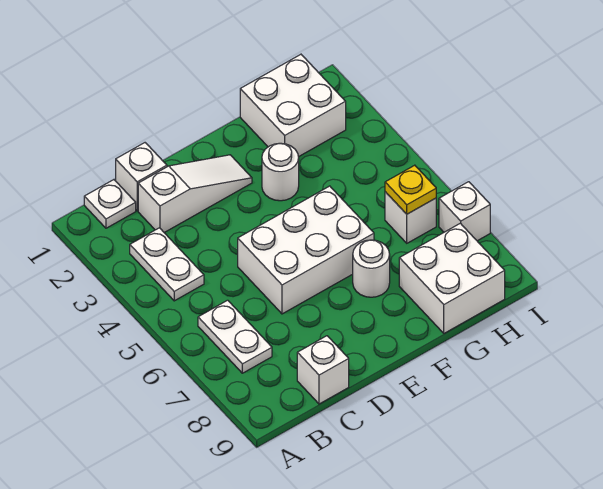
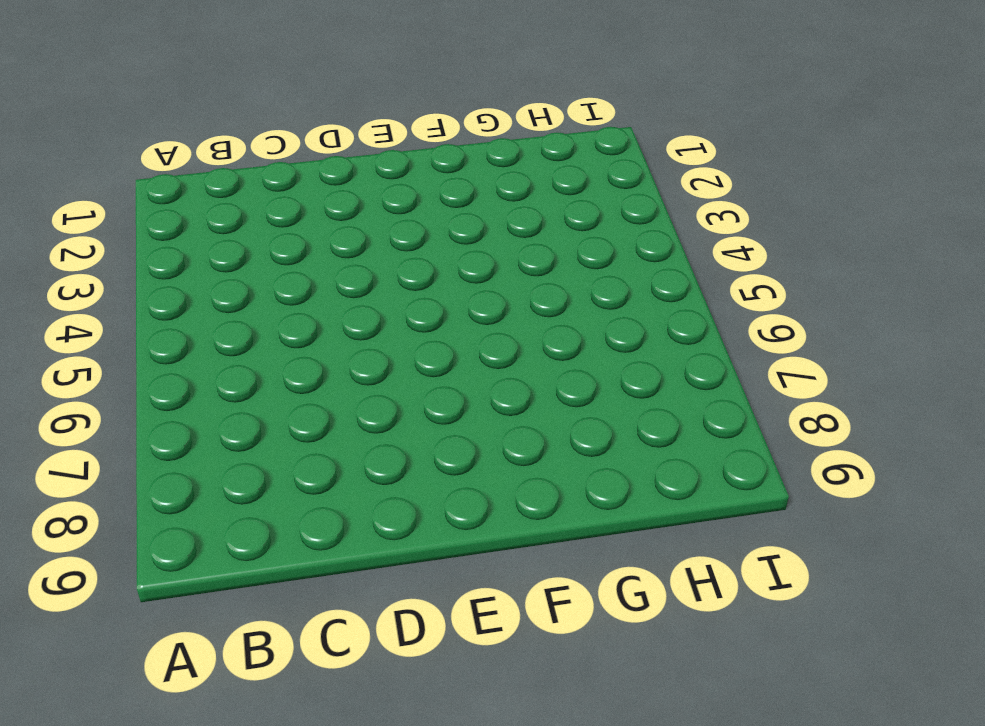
none -> white plate B1 level 1
none -> white plate B3:B4 level 1
none -> white plate B6:B7 level 1

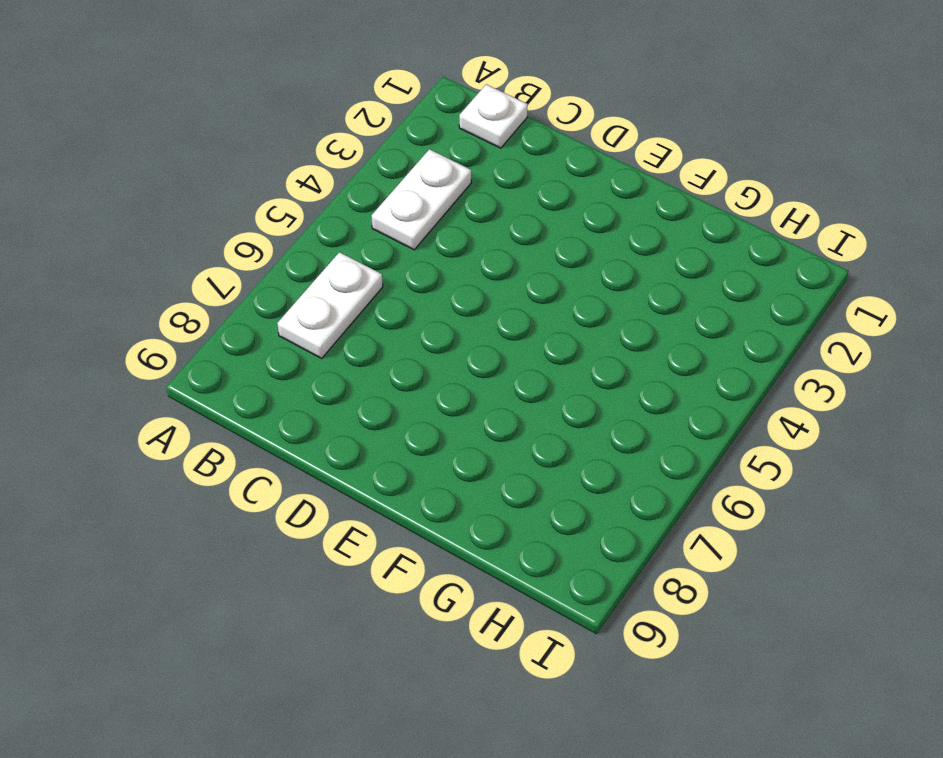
none -> white brick C1 level 1
none -> white slope C2:E2 level 1 top C
none -> white brick C9 level 1

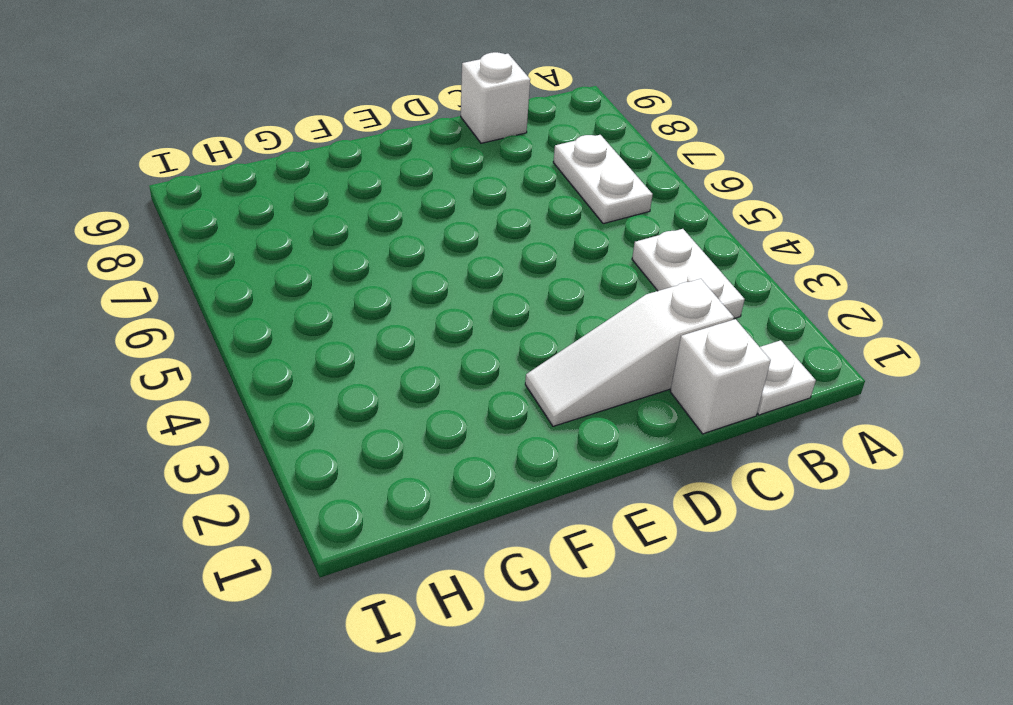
none -> white brick D5:F6 level 1
none -> white round brick F3 level 1
none -> white round brick F7 level 1

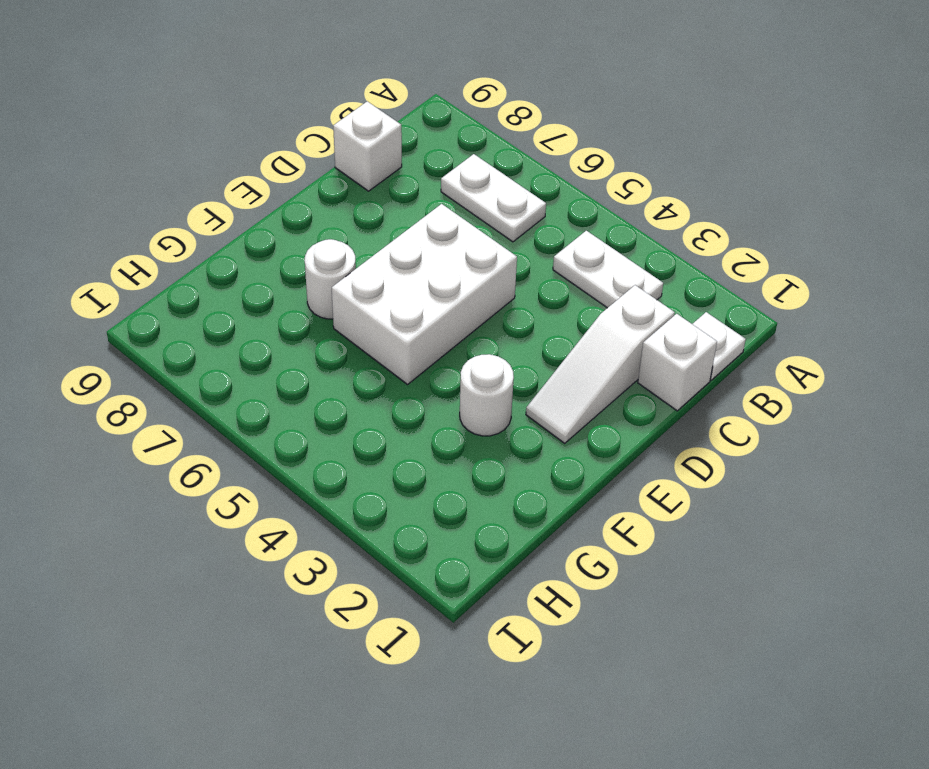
none -> white brick G1:H2 level 1
none -> white brick G8:H9 level 1
none -> white brick H6 level 1

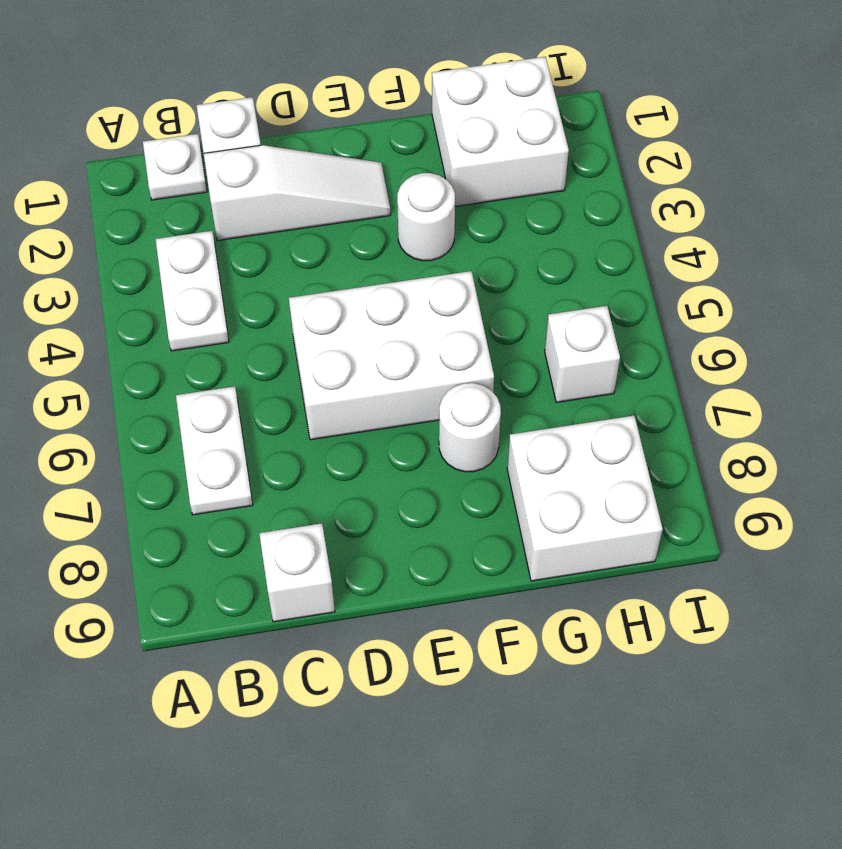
none -> white brick I7 level 1
none -> yellow plate H6 level 2

